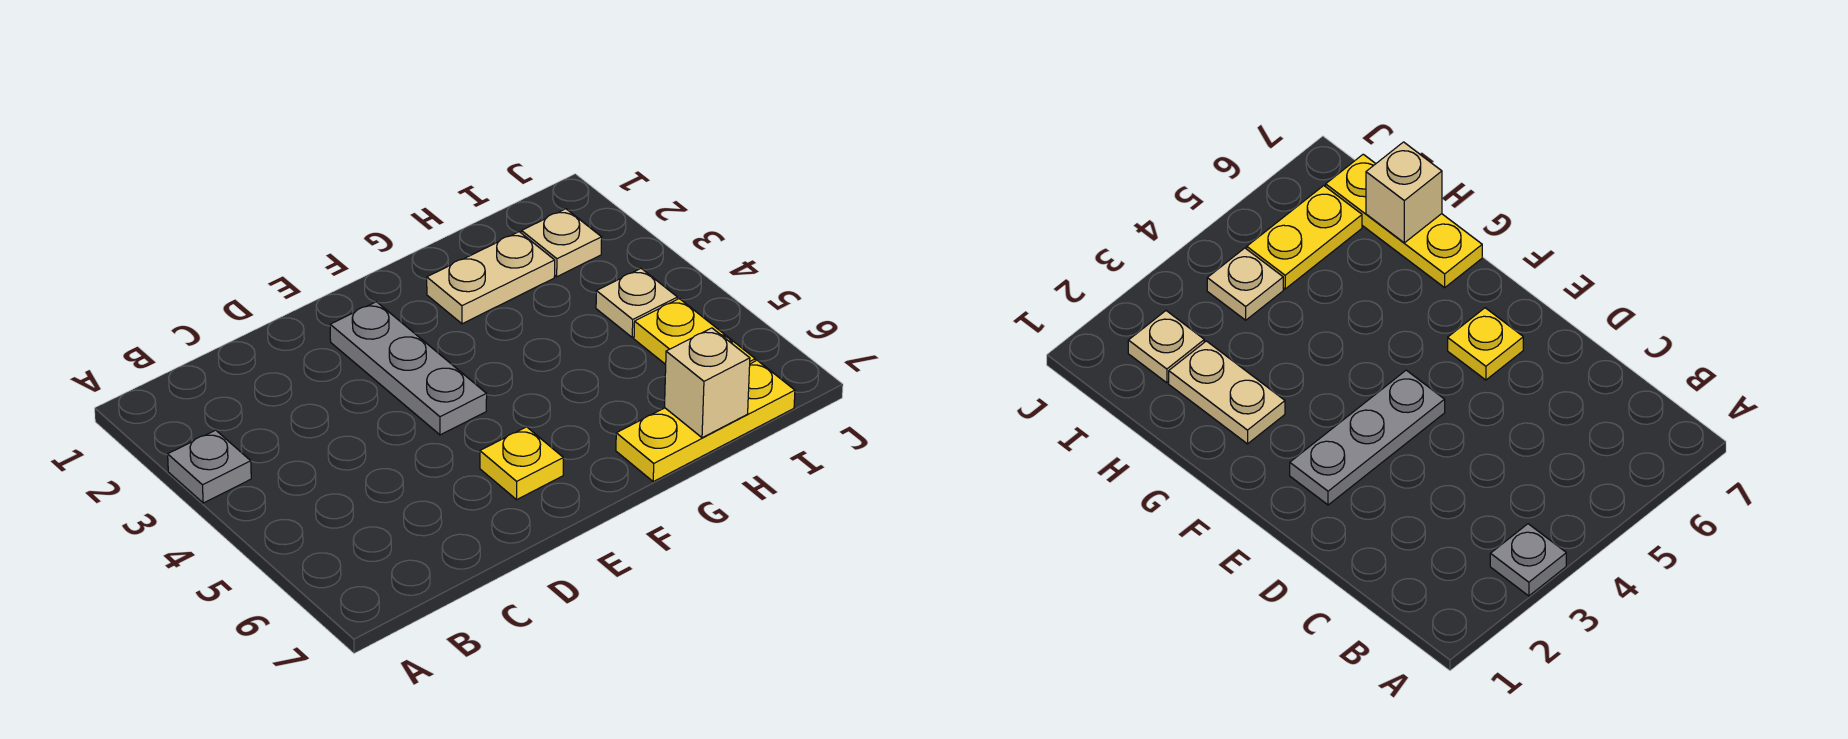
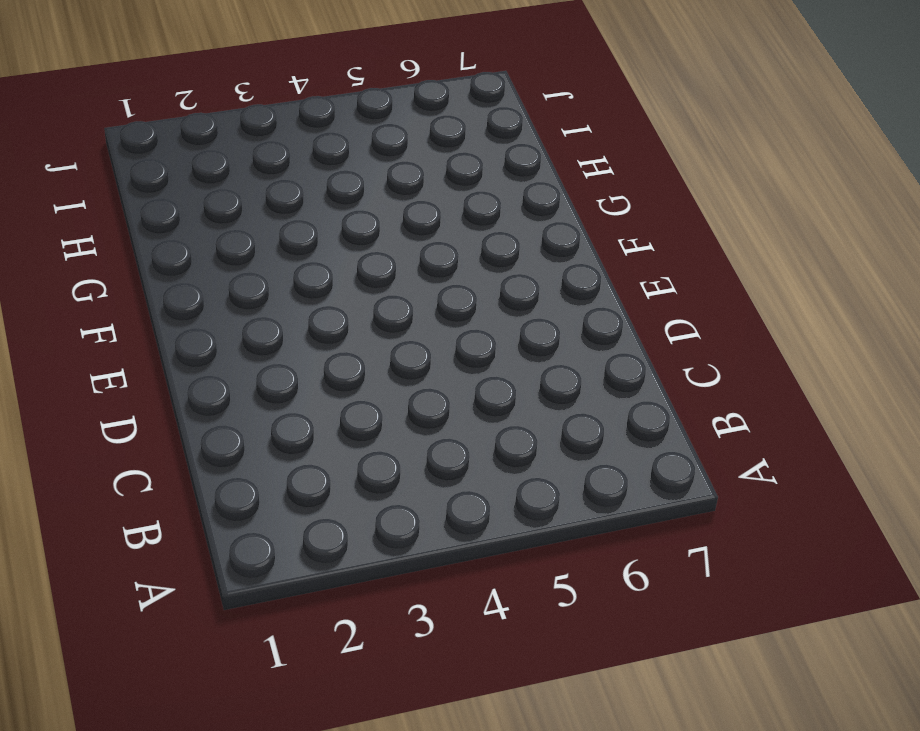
none -> grey plate A3 level 1
none -> grey plate E2:E4 level 1

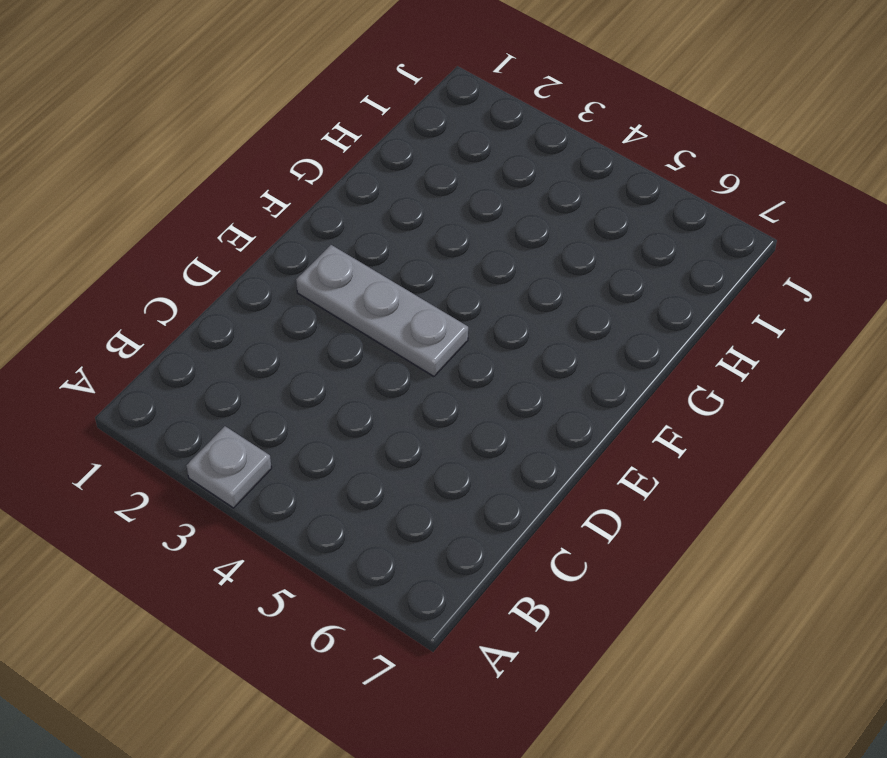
none -> yellow plate E6 level 1
none -> tan plate G2:H2 level 1

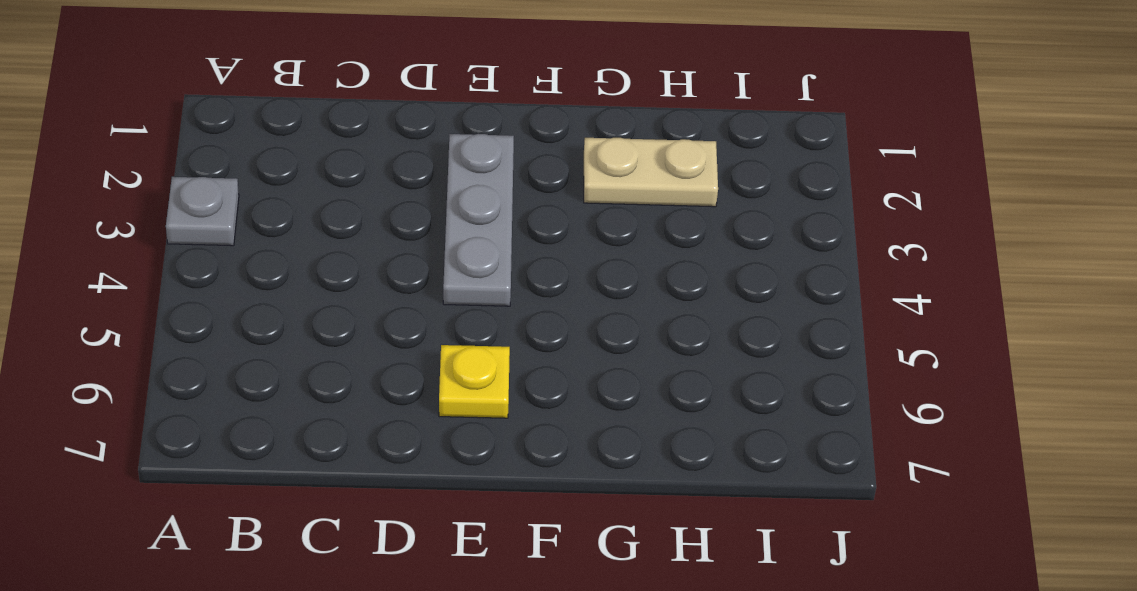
none -> yellow plate G7:I7 level 1
none -> tan plate I2 level 1

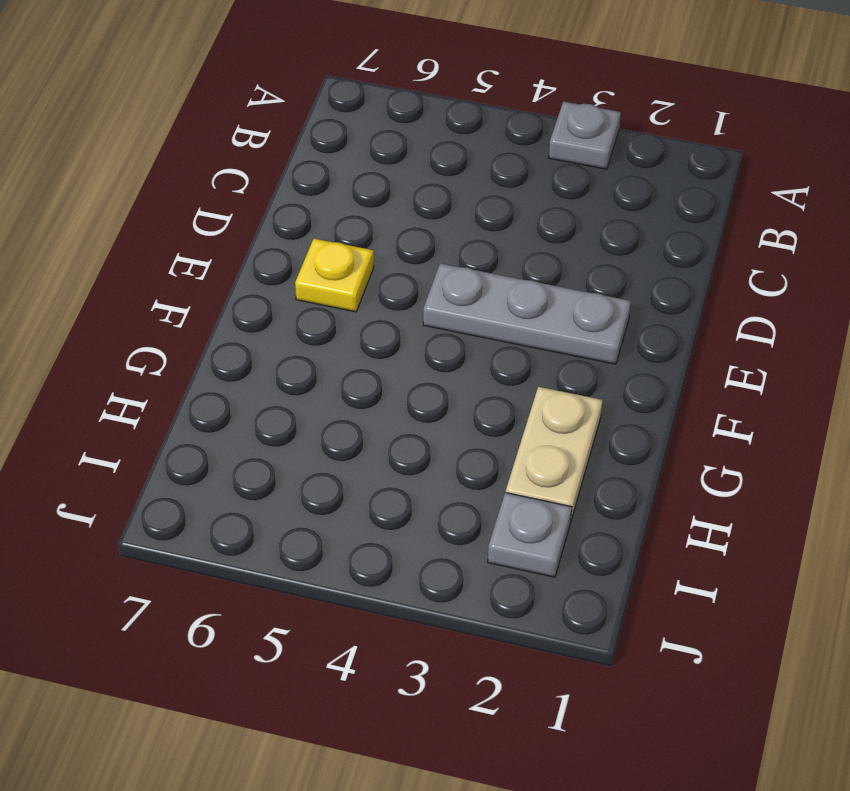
grey plate I2 level 1 -> tan plate I2 level 1
none -> yellow plate G7:I7 level 1
none -> tan plate I4 level 1

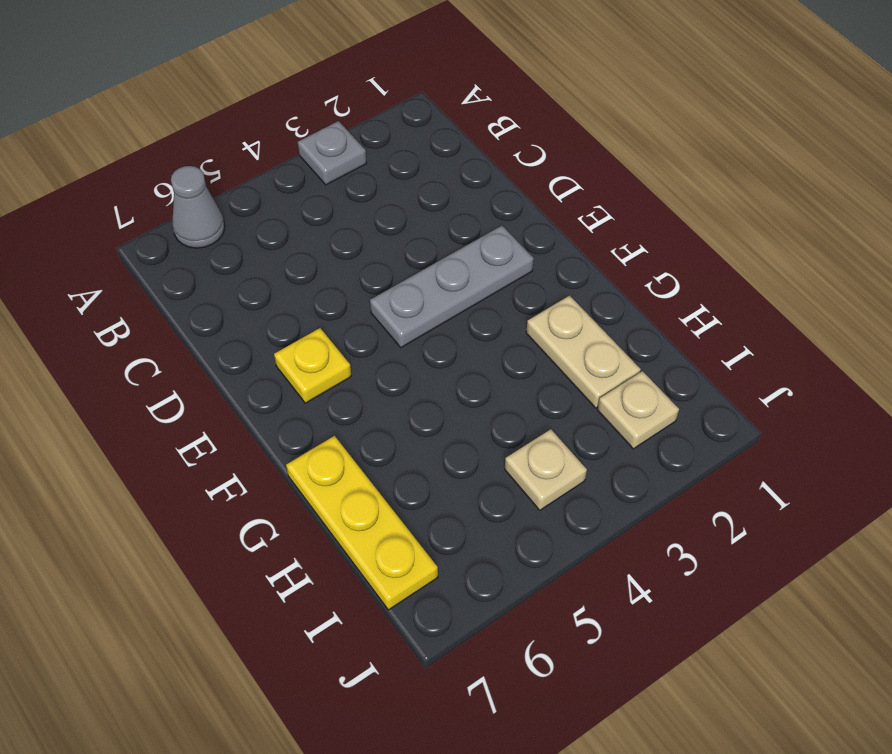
grey cone A6 level 1 -> none
none -> yellow plate I5:I6 level 1
none -> tan brick H7 level 2

